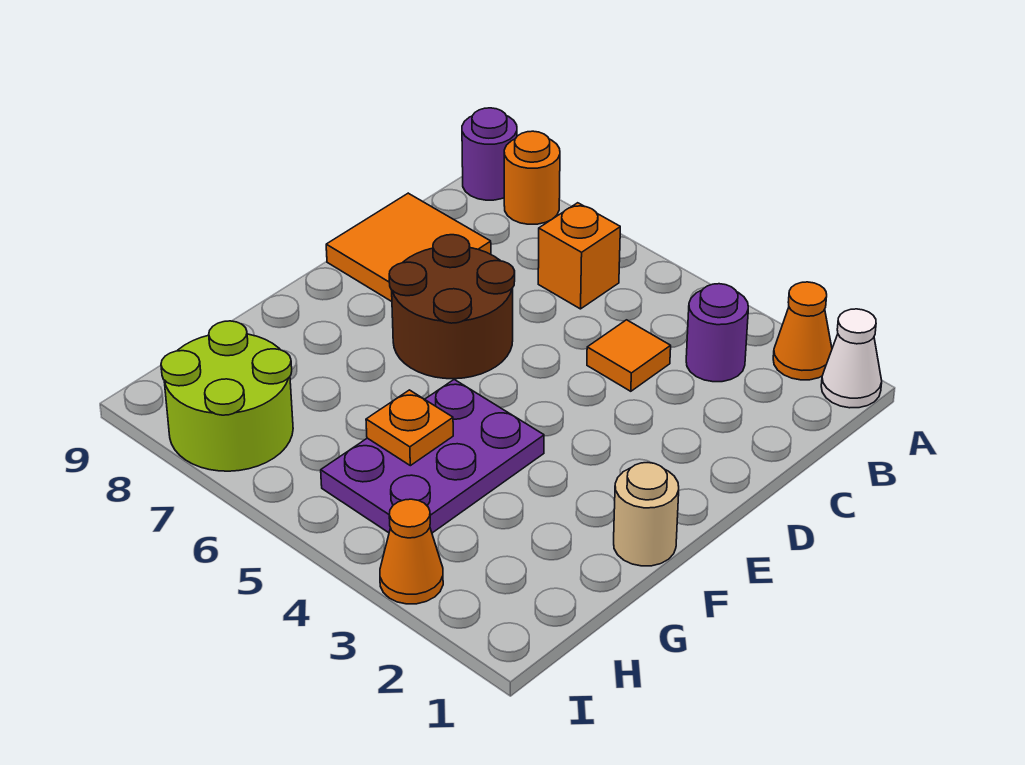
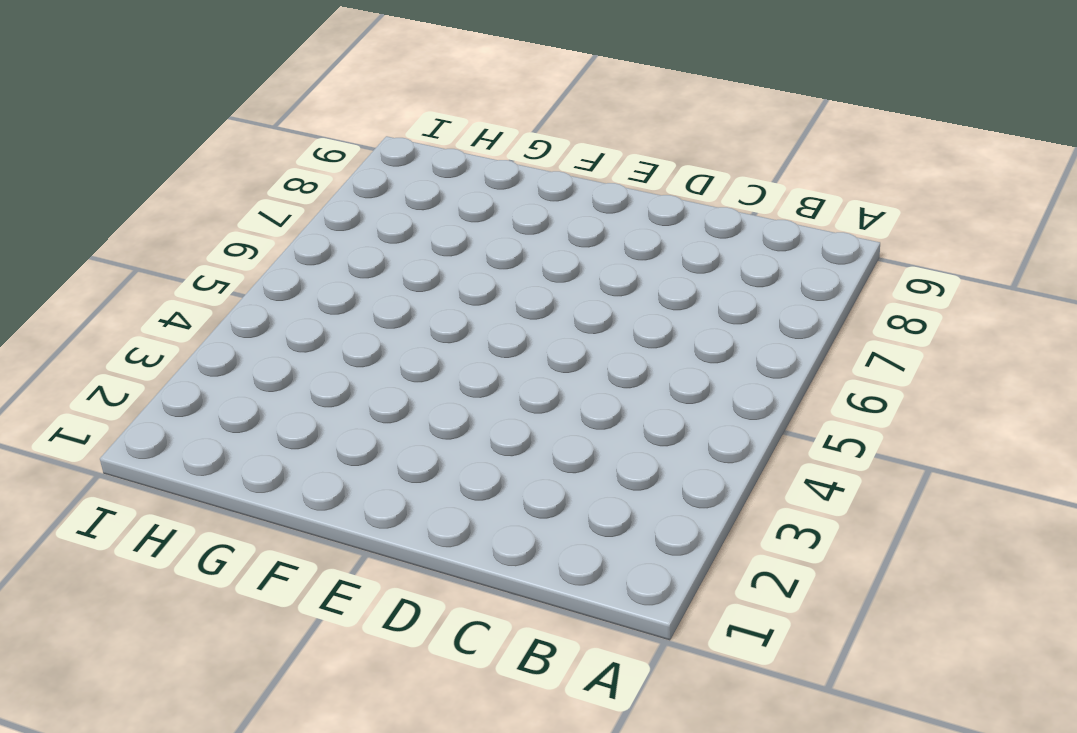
none -> white cone A1 level 1
none -> orange cone A2 level 1
none -> orange round brick A8 level 1

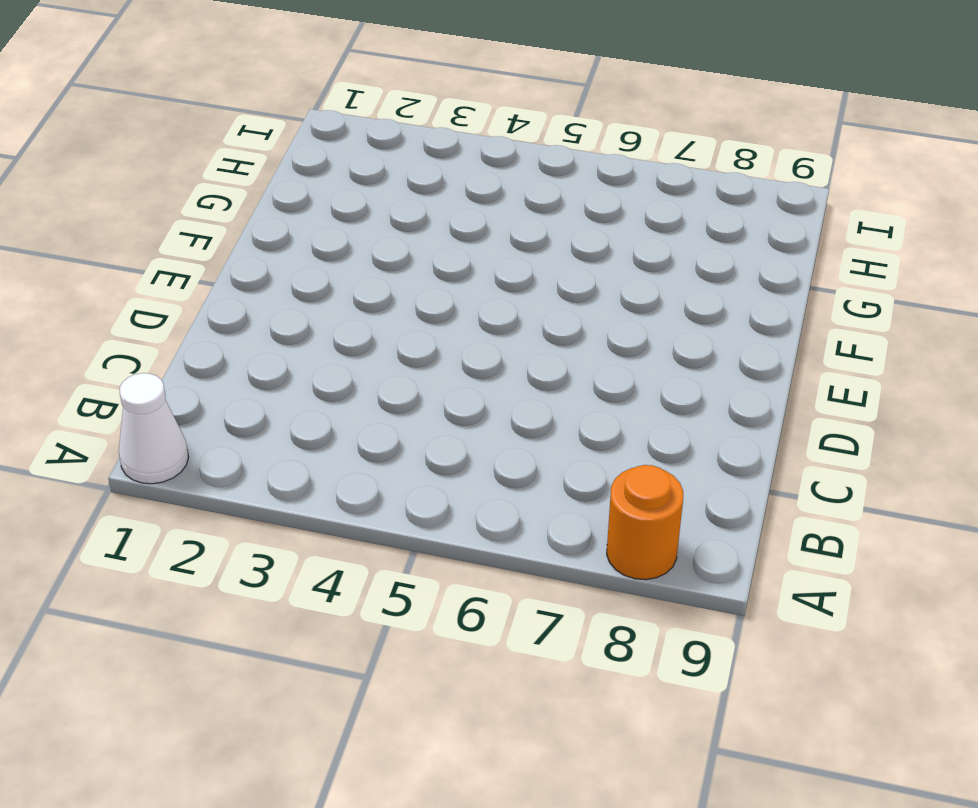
none -> orange cone A2 level 1
none -> purple round brick A9 level 1
none -> purple round brick B3 level 1

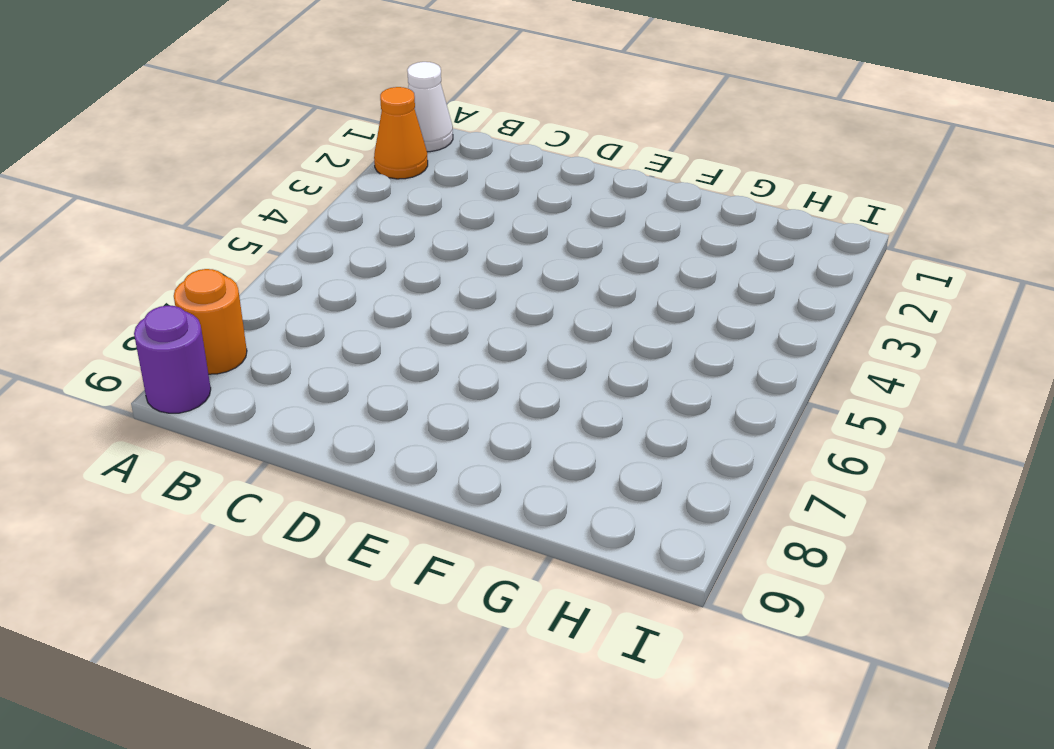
none -> purple round brick B3 level 1
none -> orange brick B6 level 1
none -> orange tile C4 level 1

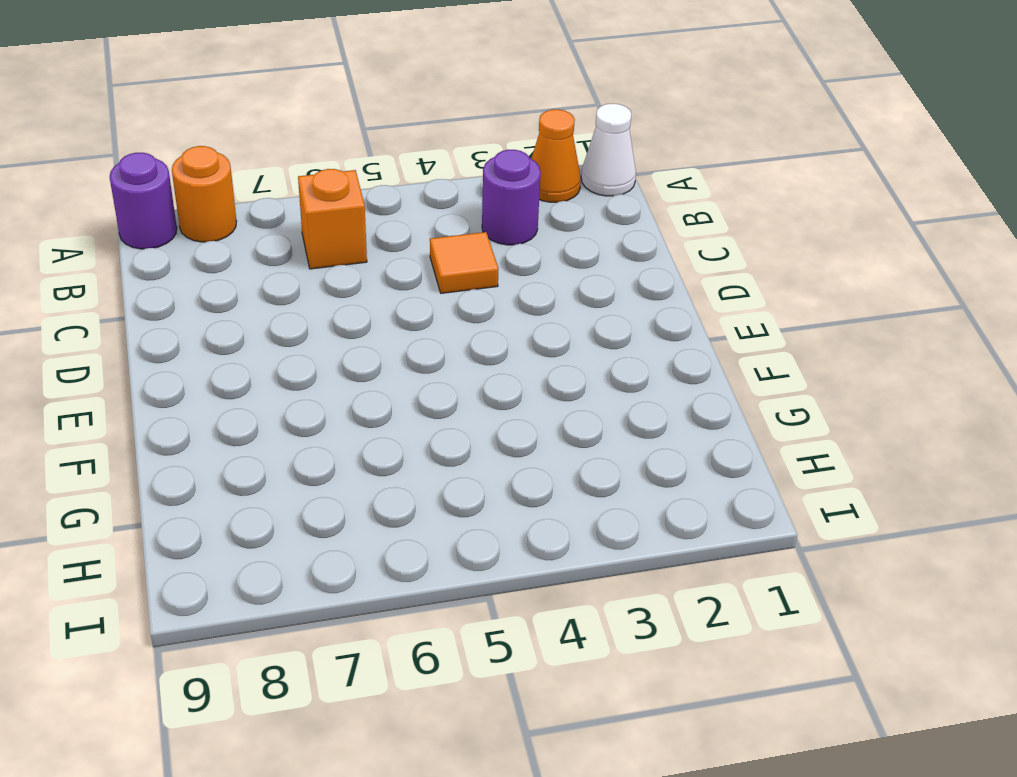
none -> orange tile C8:D9 level 1
none -> brown round brick D6:E7 level 1
none -> tan round brick F1 level 1

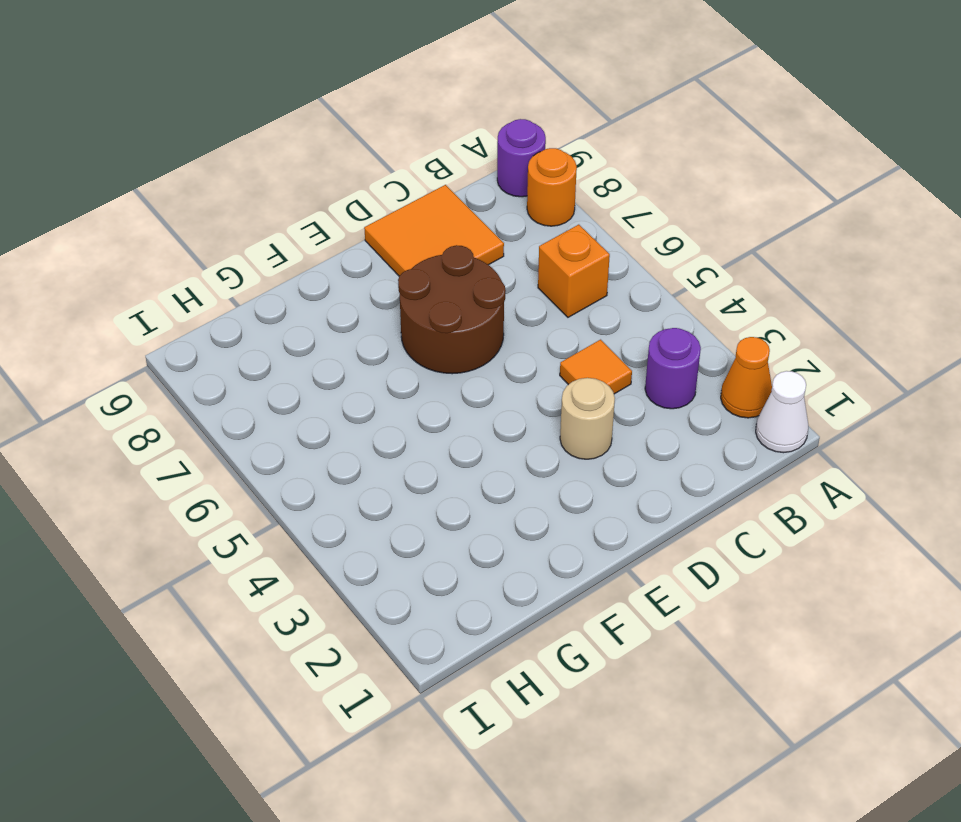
tan round brick D3 level 1 -> tan round brick F1 level 1
none -> purple plate F4:H5 level 1
none -> lime round brick H7:I8 level 1
none -> orange cone I3 level 1

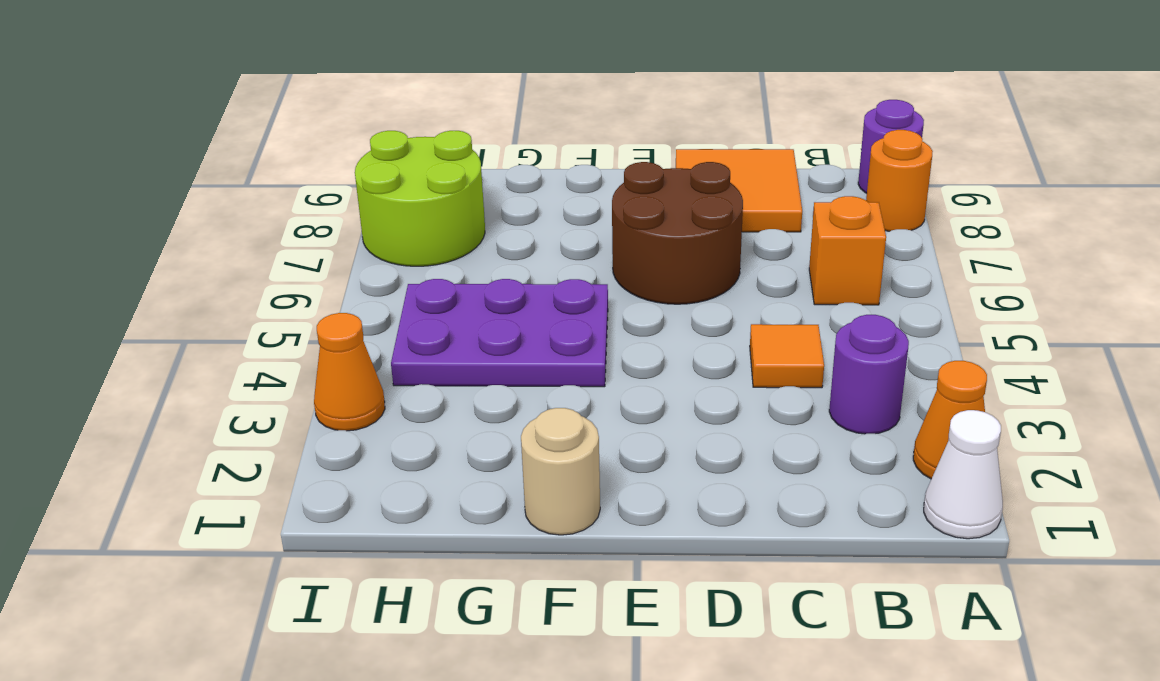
none -> orange plate G5 level 2

